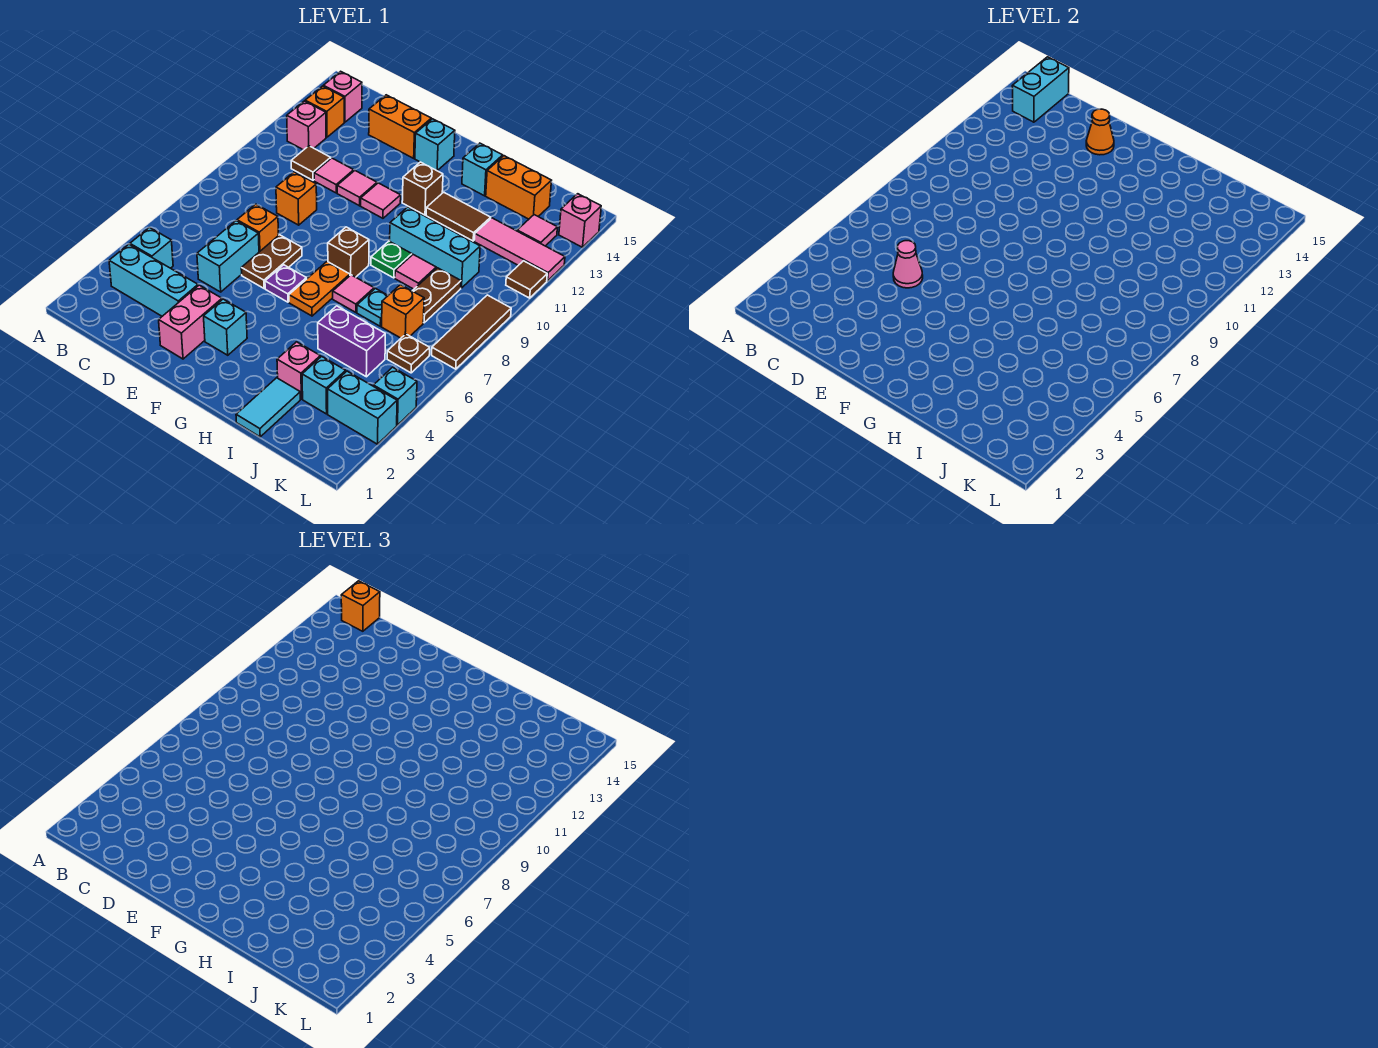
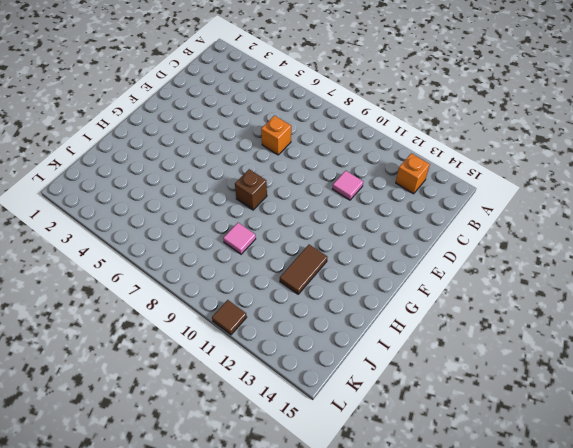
none -> cyan brick B3:D3 level 1
none -> cyan brick B4 level 1
none -> pink brick B12 level 1
none -> pink brick B14 level 1

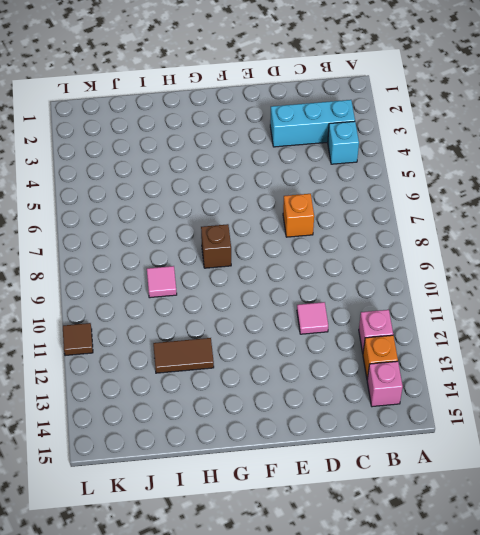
none -> brown tile C11 level 1
none -> cyan brick D5:D6 level 1
none -> orange brick D9 level 1
none -> orange brick D14:E14 level 1

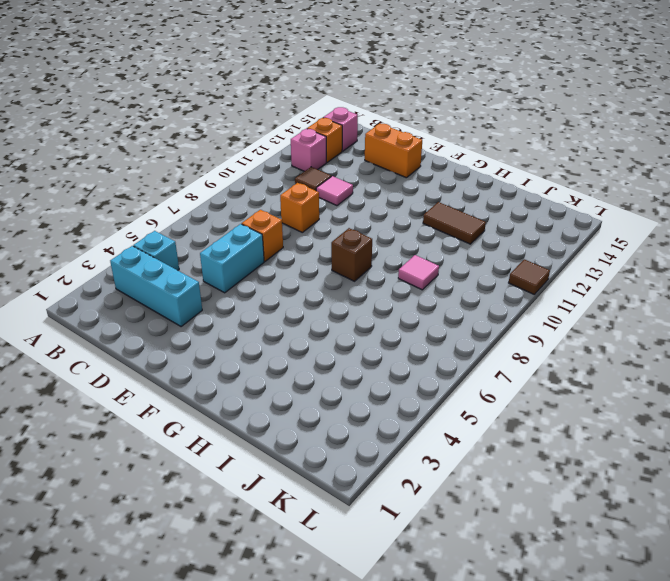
none -> pink brick E2:E3 level 1
none -> brown plate E6:E7 level 1
none -> pink tile E11 level 1
none -> cyan brick F3 level 1

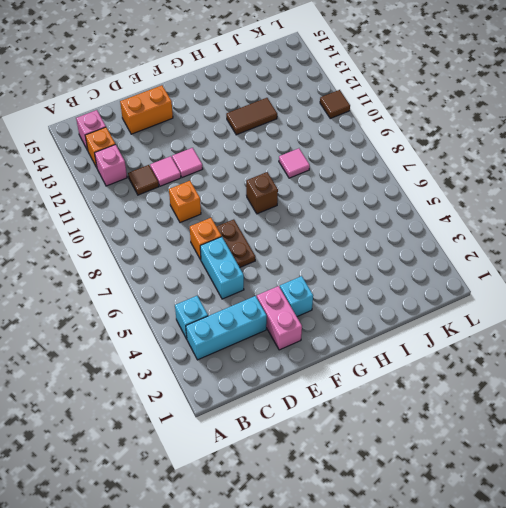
none -> purple plate F6 level 1
none -> pink tile F11 level 1
none -> cyan brick F14 level 1
none -> orange plate G6:G7 level 1

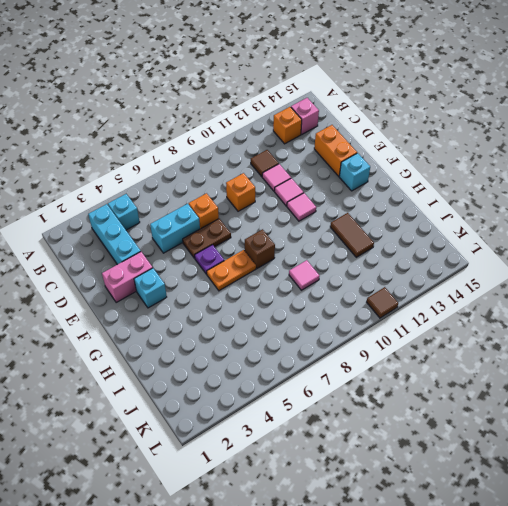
none -> pink brick B12 level 1
none -> brown brick G12 level 1
none -> pink tile H7 level 1
none -> green plate H9 level 1

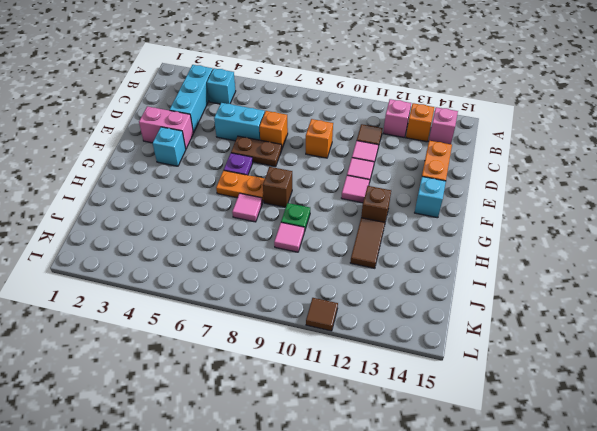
none -> cyan brick H10:J10 level 1
none -> cyan brick H14 level 1
none -> cyan tile I1:I2 level 1
none -> pink brick I3 level 1

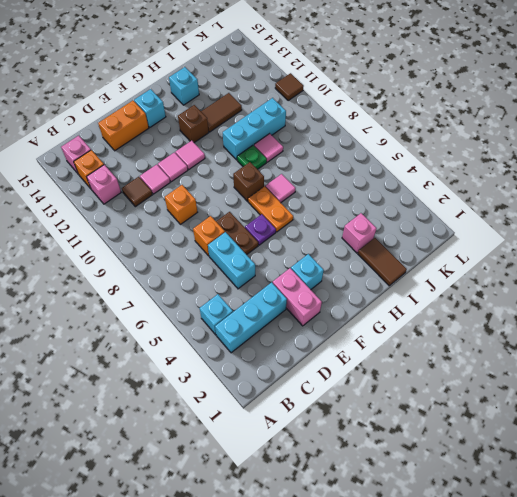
brown tile I1:I2 level 1 -> cyan tile I1:I2 level 1
none -> purple brick I5:J5 level 1
none -> cyan plate I7 level 1
none -> orange brick I14:J14 level 1
none -> cyan brick J3 level 1

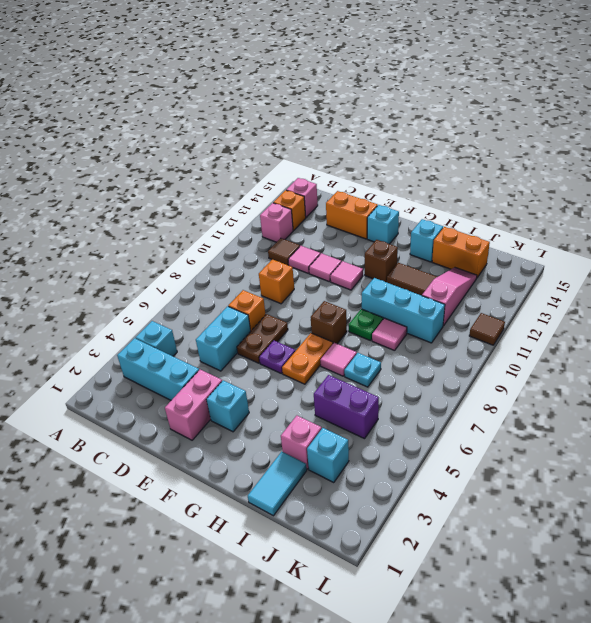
pink slope J11:J13 level 1 top 11 -> pink tile J12:L12 level 1
none -> orange brick J7 level 1
none -> brown plate J8:J9 level 1
none -> cyan brick K3:L3 level 1
none -> brown plate K6 level 1

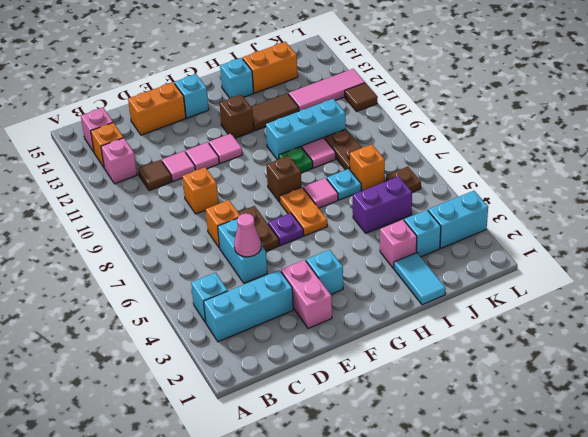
none -> pink tile K13 level 1
none -> cyan brick L4 level 1
none -> brown tile L7:L9 level 1
none -> pink brick L14 level 1

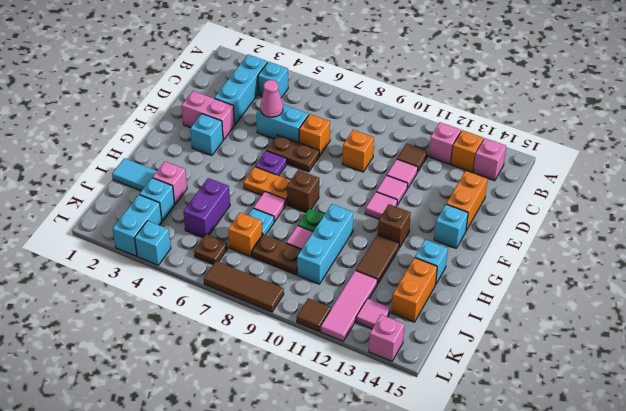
none -> cyan brick B14:B15 level 2
none -> orange cone E14 level 2
none -> orange brick B15 level 3

